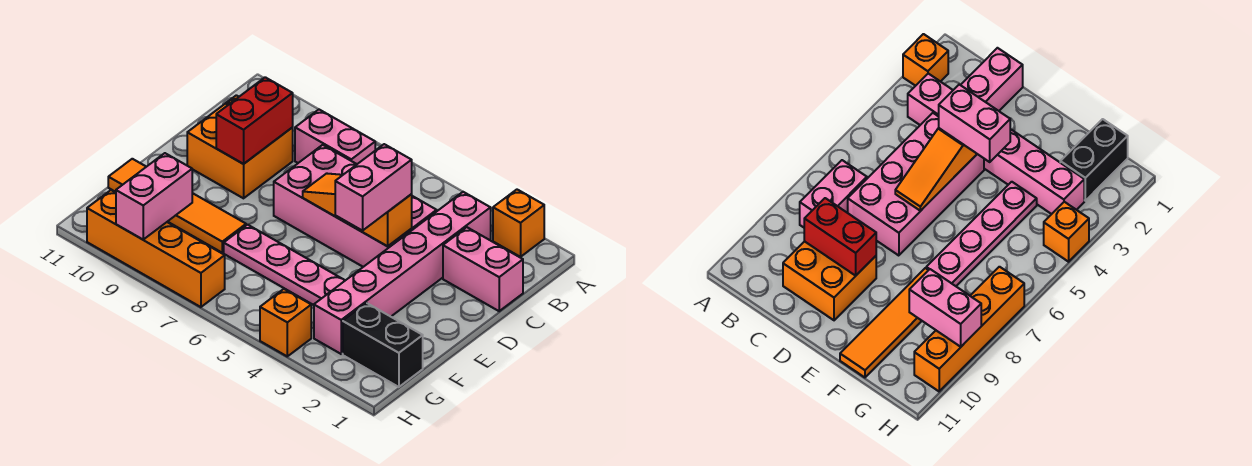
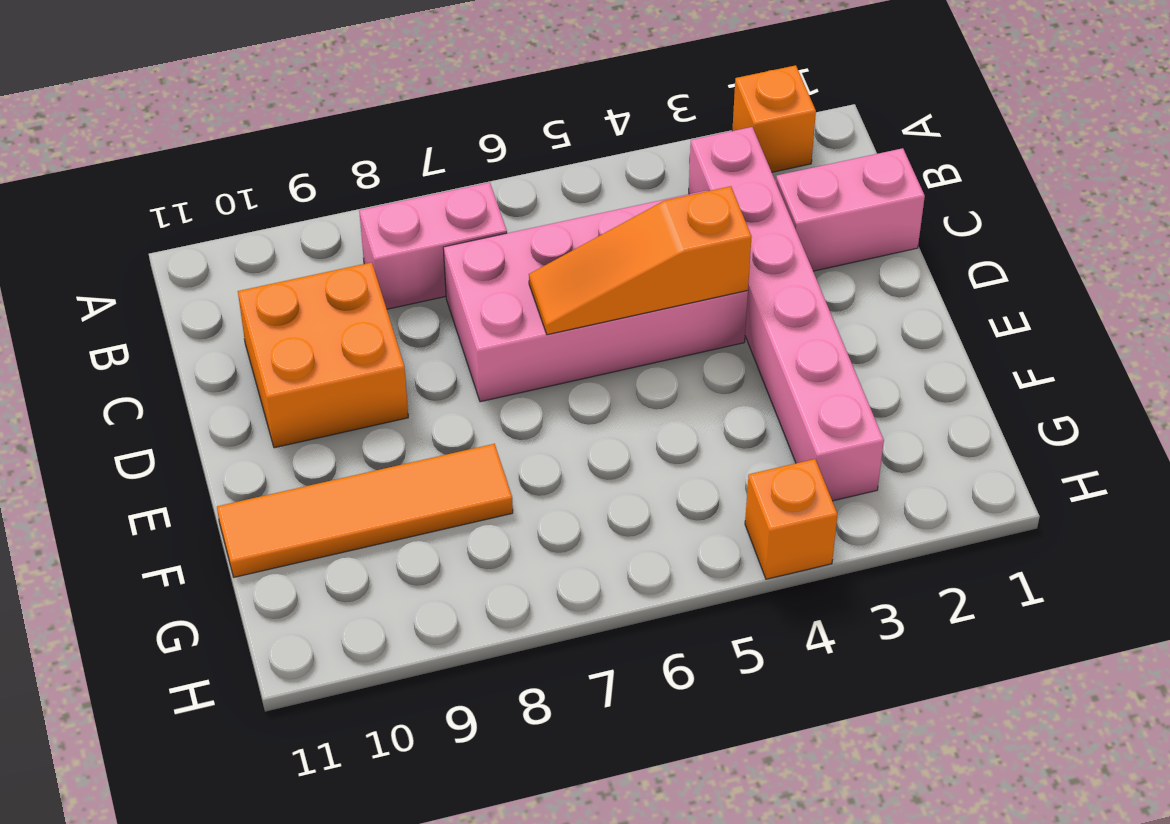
none -> pink plate F4:F7 level 1
none -> black brick G1:G2 level 1
none -> orange brick H7:H10 level 1

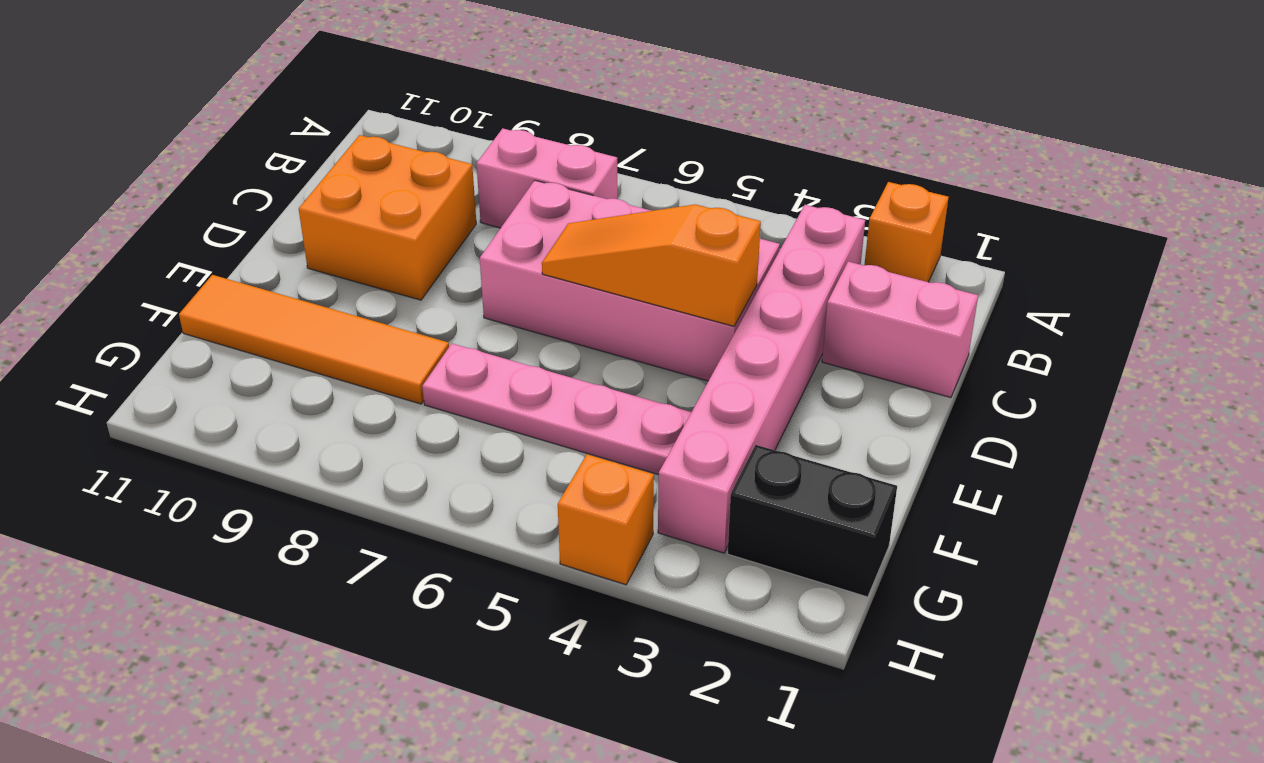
none -> orange brick H7:H10 level 1
none -> red brick C9:D9 level 2
none -> pink brick G9:H9 level 2

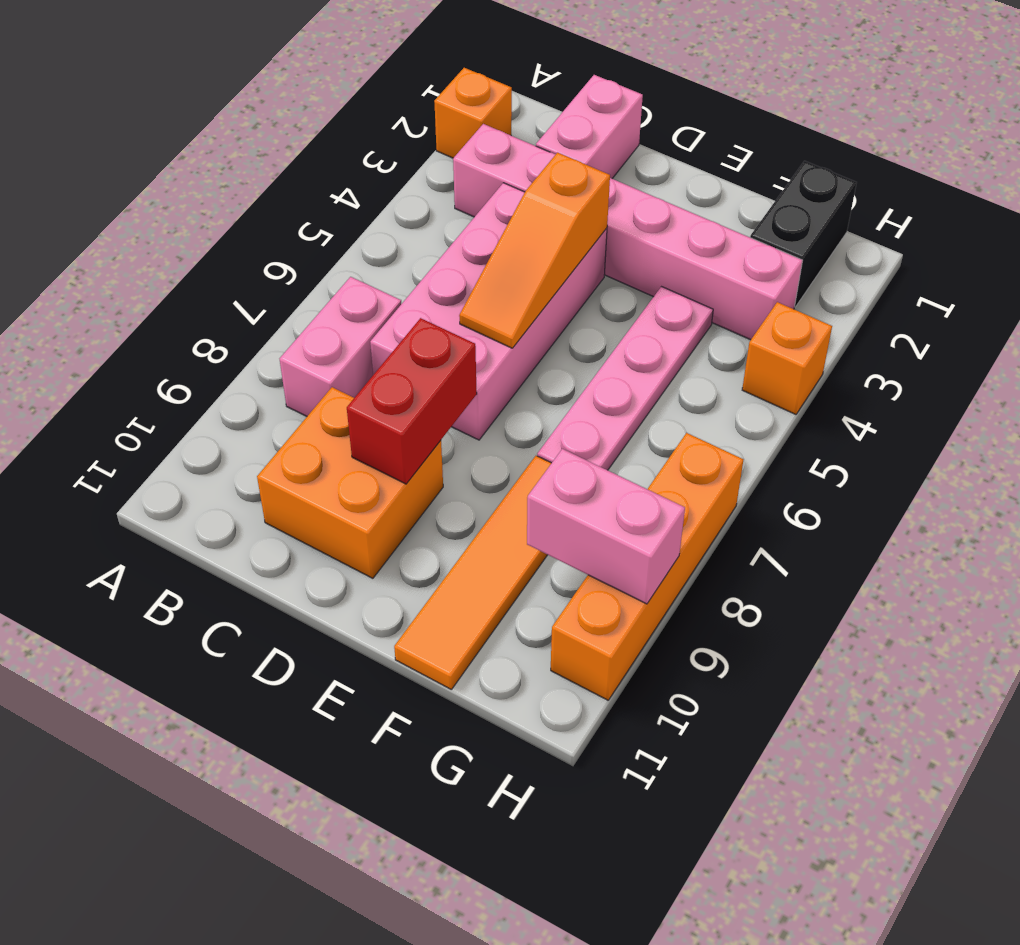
red brick D8:D9 level 2 -> red brick C9:D9 level 2
none -> pink brick D4:E4 level 3

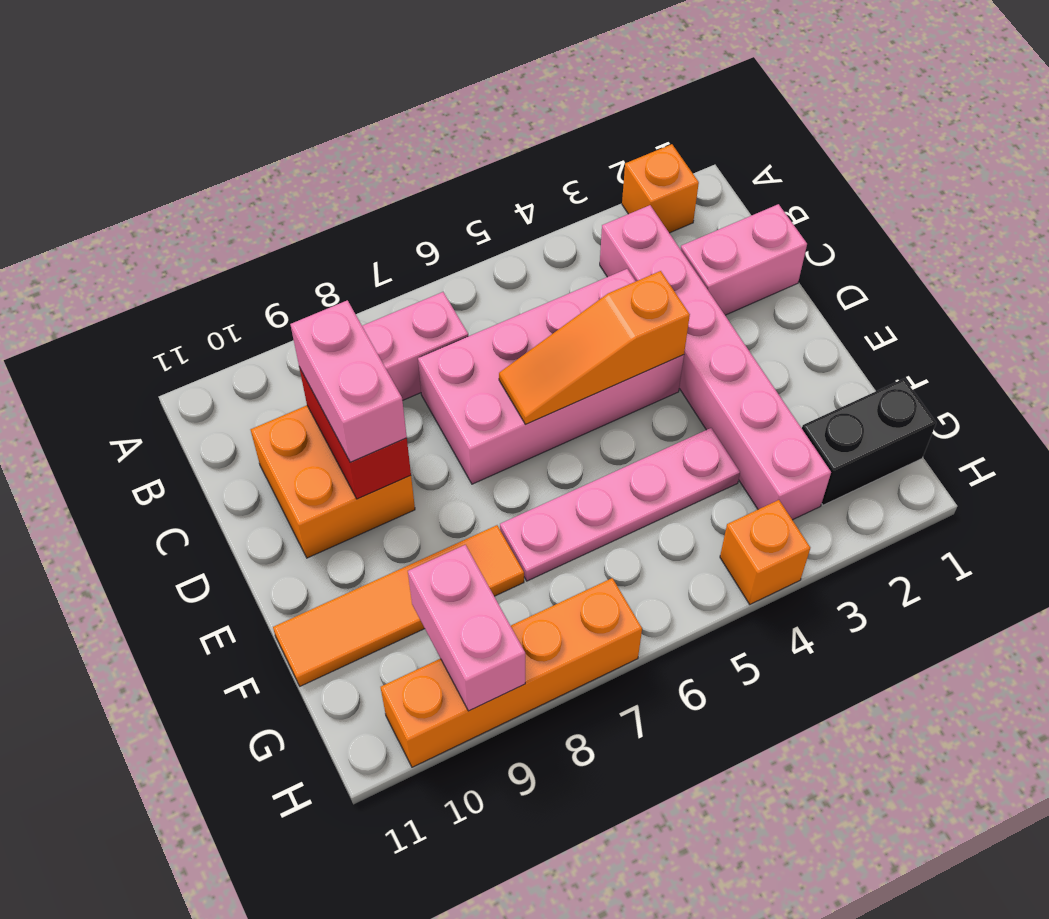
pink brick C9:D9 level 3 -> pink brick D4:E4 level 3

